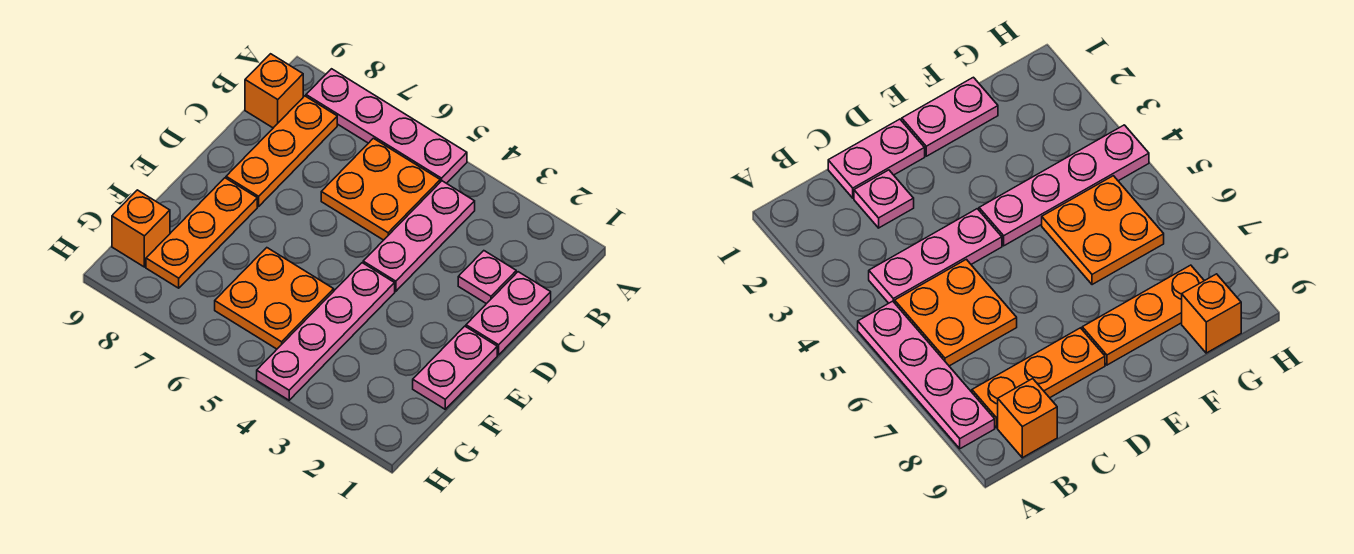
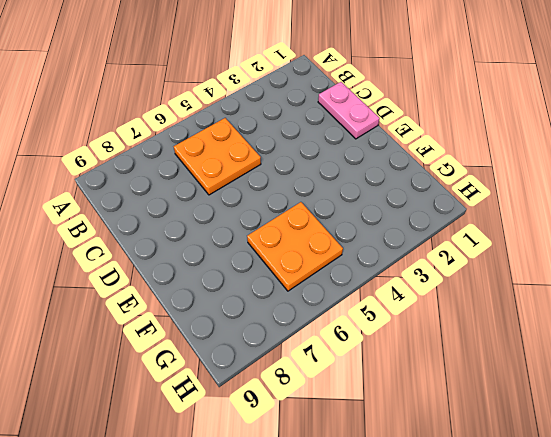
none -> pink plate A5:A8 level 1
none -> pink plate B4:D4 level 1
none -> orange plate B8:D8 level 1

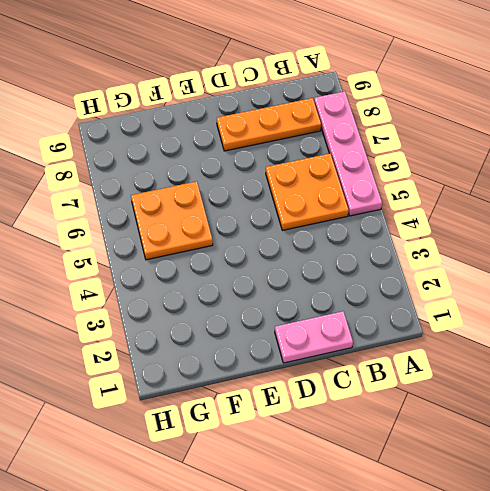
none -> pink plate B4:D4 level 1
none -> orange brick B9 level 1
none -> pink plate C2 level 1

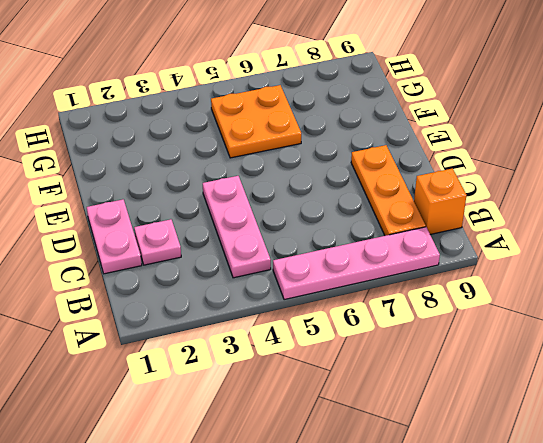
none -> orange plate B5:C6 level 1
none -> pink plate E1:F1 level 1
none -> pink plate E4:H4 level 1

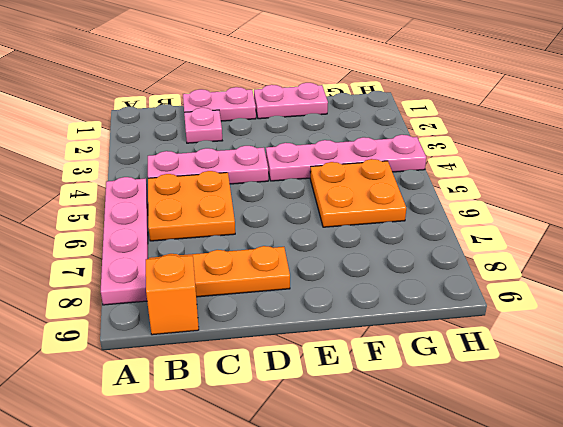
none -> orange plate E8:G8 level 1
none -> orange brick G9 level 1

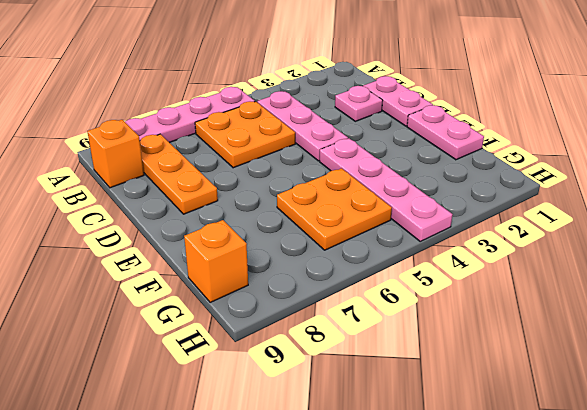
none -> orange plate E8:G8 level 1

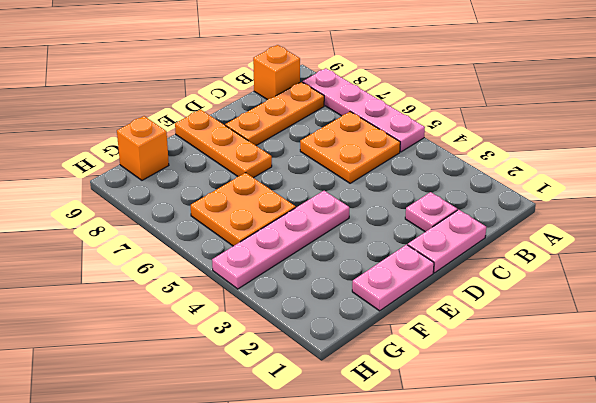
orange plate E7:E9 level 1 -> orange plate E8:G8 level 1
none -> pink plate B4:D4 level 1

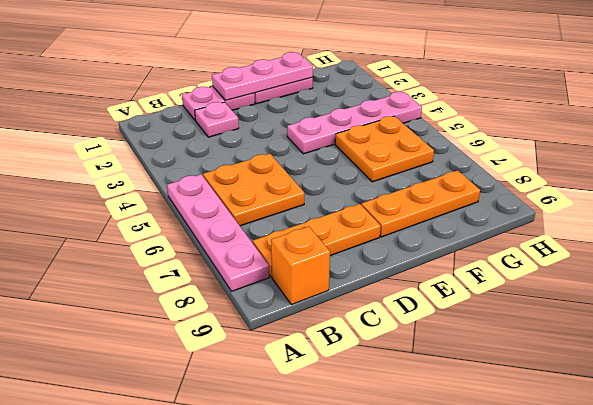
pink plate D1:F1 level 2 -> pink plate B4:D4 level 1
none -> orange brick G9 level 1

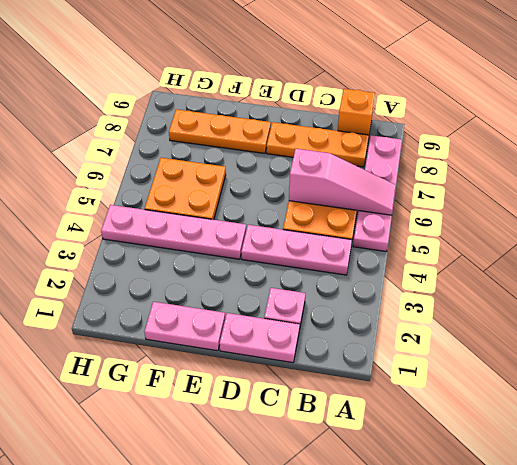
pink slope A6:C6 level 2 top C -> none
none -> orange brick G9 level 1

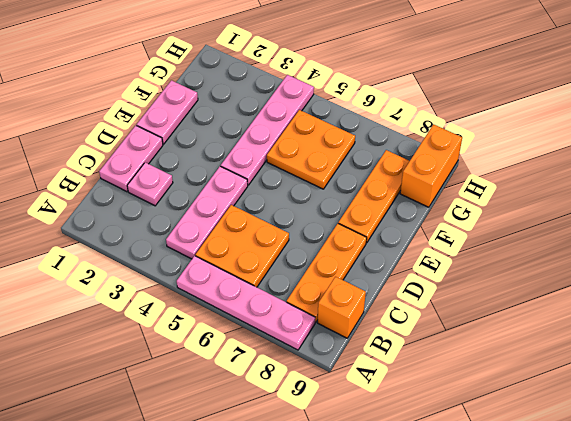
orange brick G9:H9 level 1 -> orange brick G9 level 1

